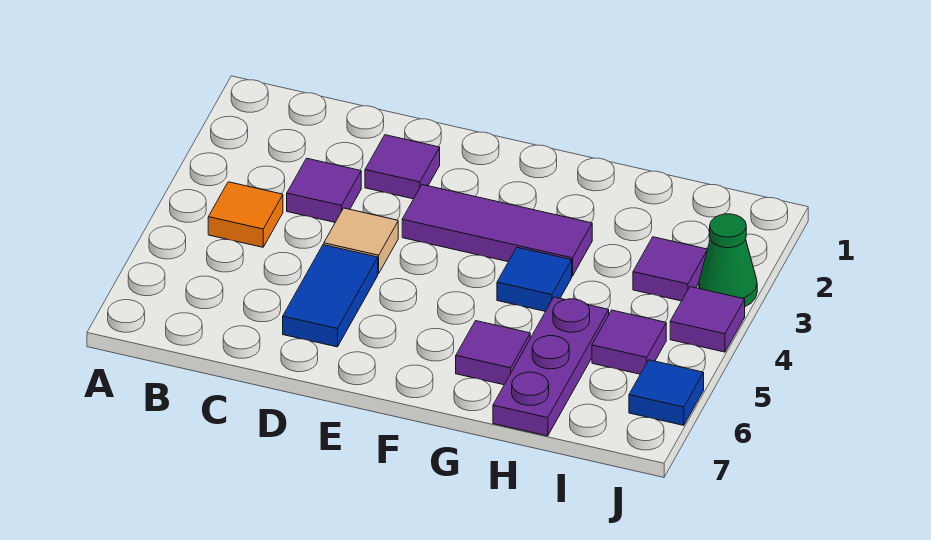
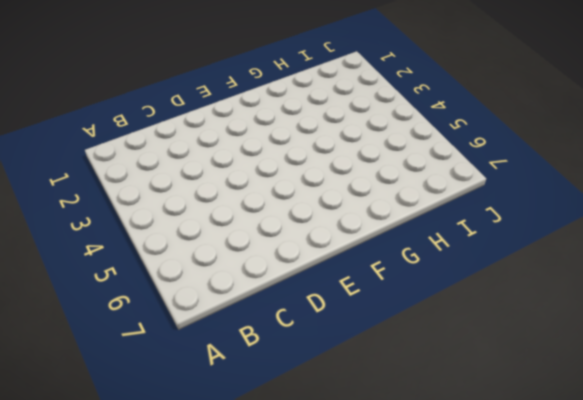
none -> orange tile B4 level 1
none -> purple tile C3 level 1
none -> purple tile D2 level 1

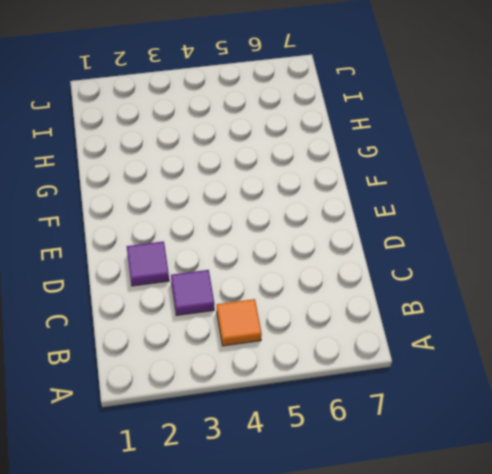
none -> tan tile D4 level 1
none -> blue tile D5:D6 level 1
none -> purple tile E3:G3 level 1

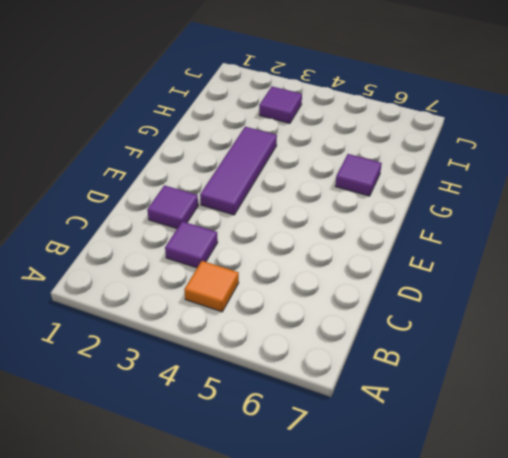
none -> tan tile D4 level 1
none -> blue tile D5:D6 level 1
none -> blue tile G4 level 1

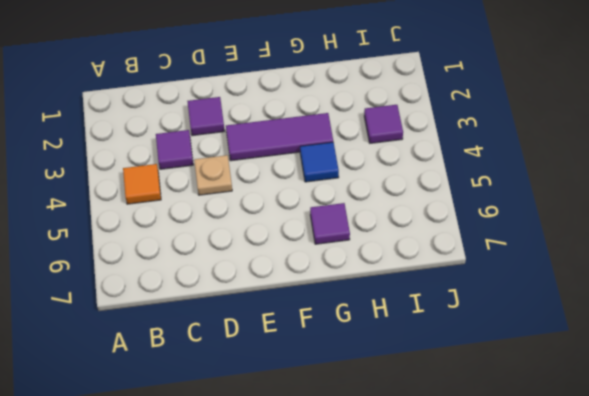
tan plate D4 level 1 -> tan tile D4 level 1
none -> blue tile D5:D6 level 1
none -> purple plate H5:H7 level 1
none -> purple tile I5 level 1

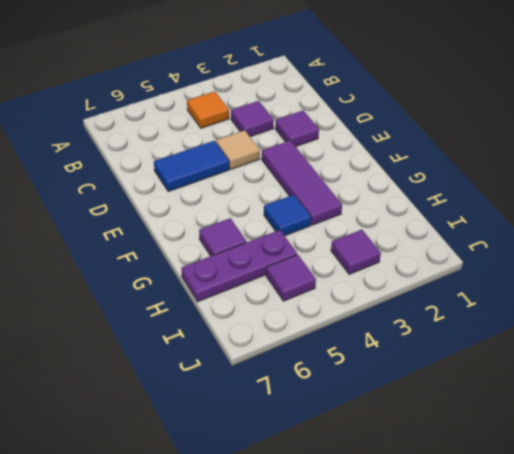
none -> green cone J3 level 1
none -> purple tile J4 level 1
none -> blue tile J6 level 1

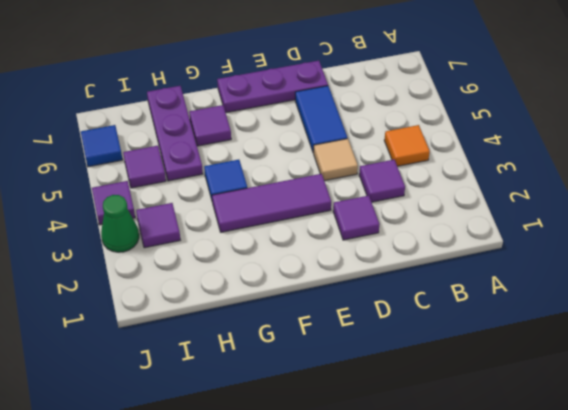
purple plate D7:F7 level 1 -> none

